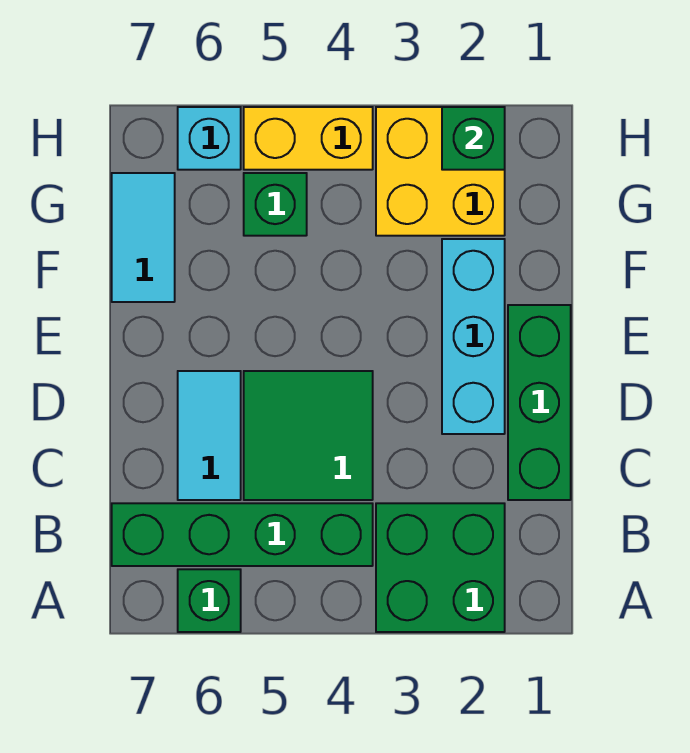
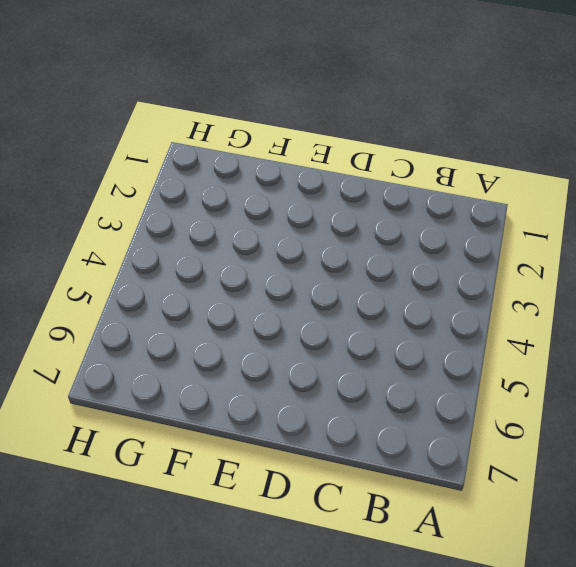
none -> green brick A2:B3 level 1
none -> green brick A6 level 1
none -> green brick B4:B7 level 1

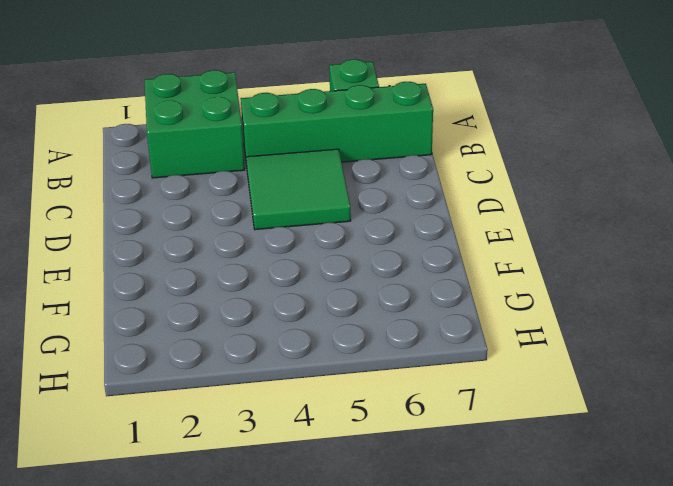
none -> green brick C1:E1 level 1
none -> cyan tile C6:D6 level 1
none -> cyan brick D2:F2 level 1

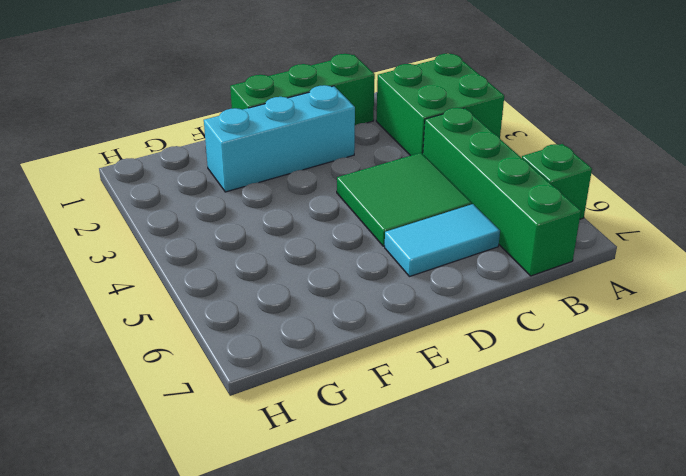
none -> cyan tile F7:G7 level 1
none -> yellow brick G2:H3 level 1
none -> green brick G5 level 1

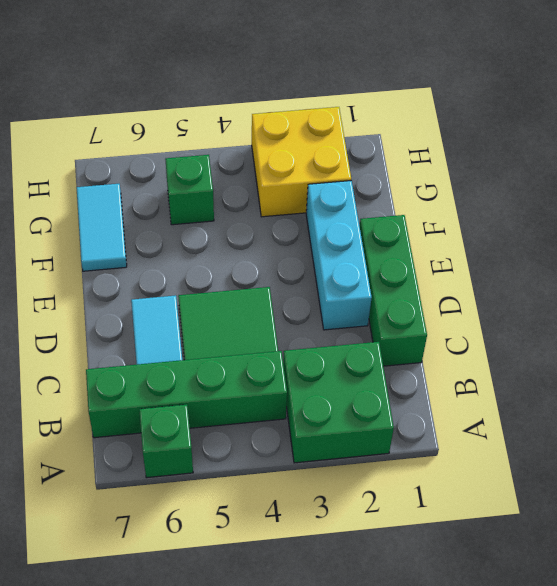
none -> yellow brick H4:H5 level 1
none -> cyan brick H6 level 1
none -> green brick H2 level 2

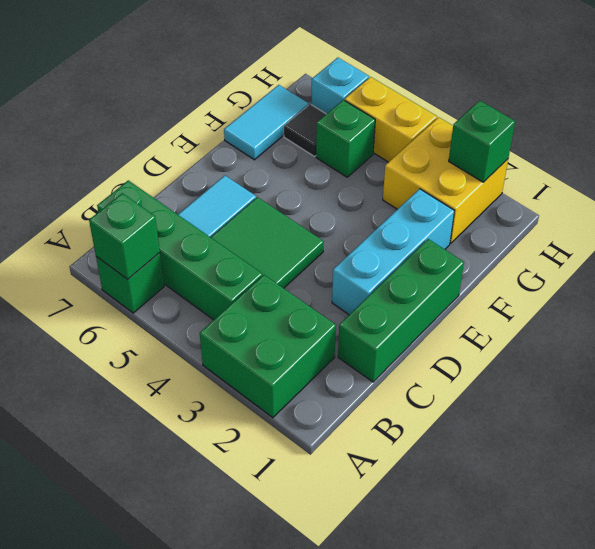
green brick A6 level 2 -> none
black tile G6 level 1 -> none

